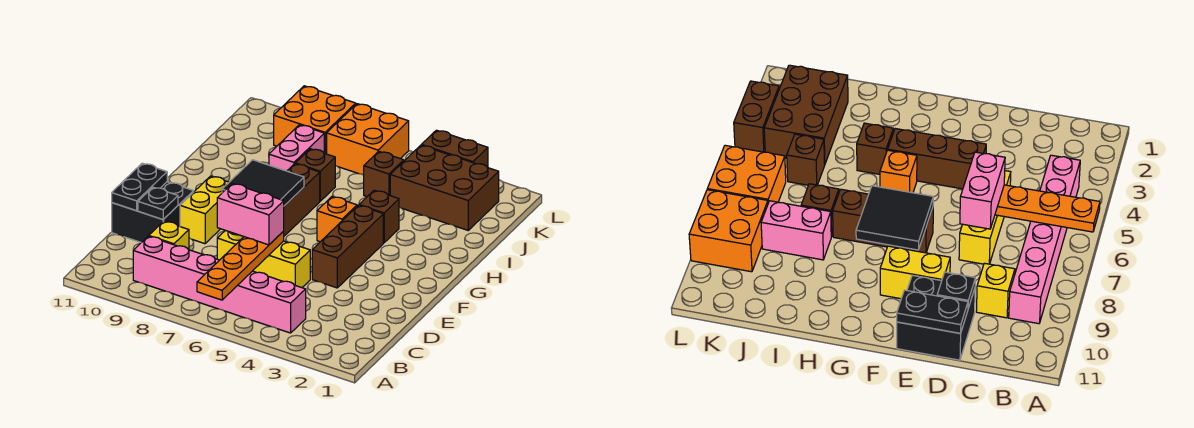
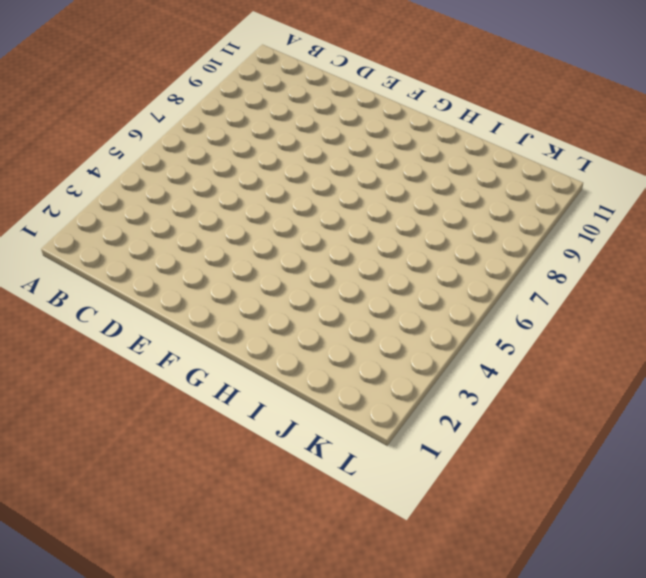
none -> pink brick B4:B9 level 1
none -> yellow brick C9 level 1
none -> yellow brick D5:D7 level 1

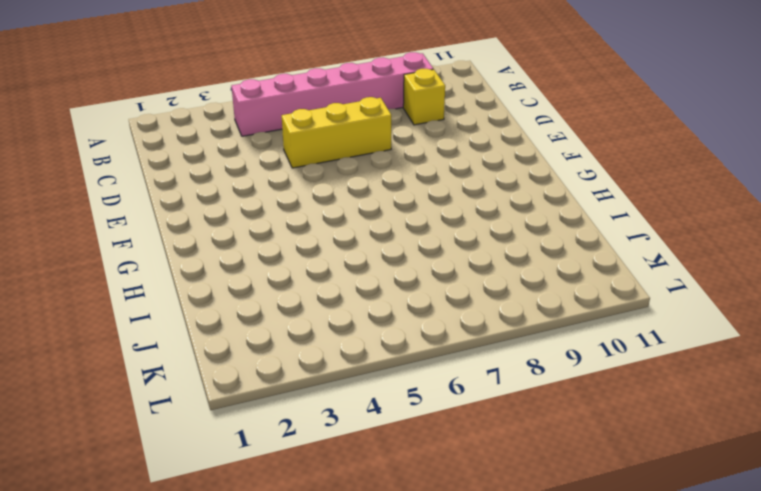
none -> black brick D10:E11 level 1
none -> brown brick E4:G4 level 1
none -> yellow brick E9:F9 level 1

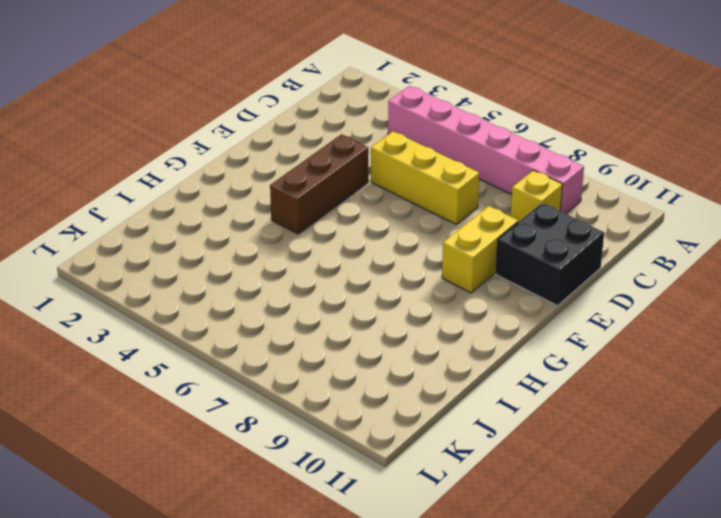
none -> brown brick F7:H7 level 1
none -> orange brick G5 level 1
none -> brown brick H4 level 1

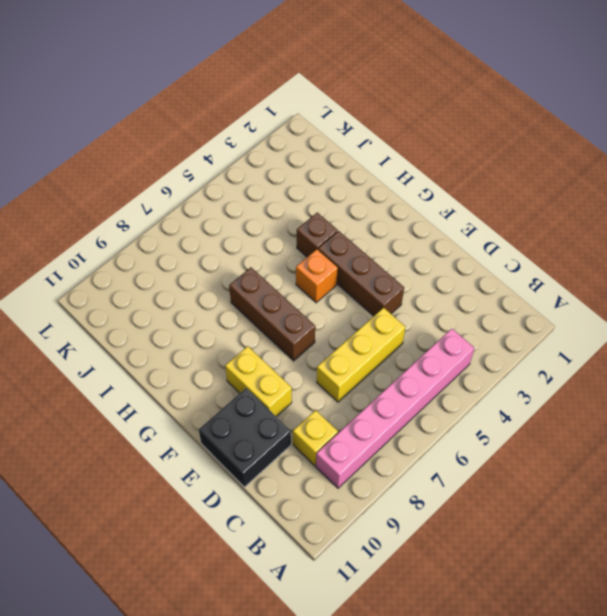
none -> brown brick I7 level 1
none -> pink brick I8:J8 level 1
none -> brown brick J2:K4 level 1

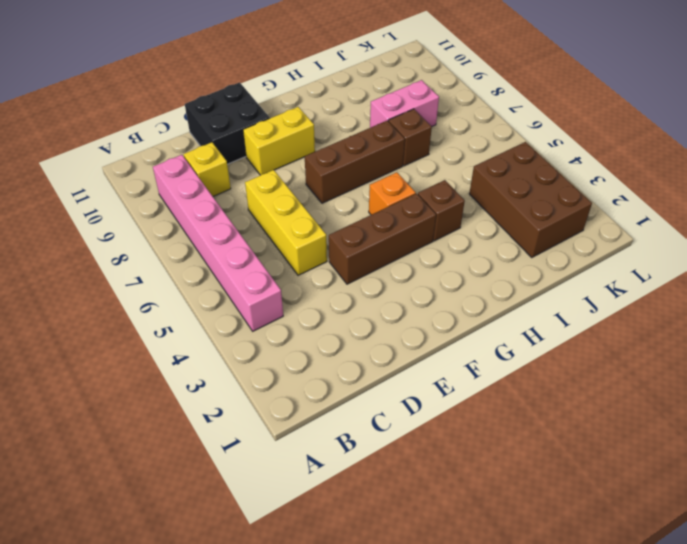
none -> brown brick J5 level 1
none -> orange brick K6:L7 level 1
none -> orange brick K8:L9 level 1

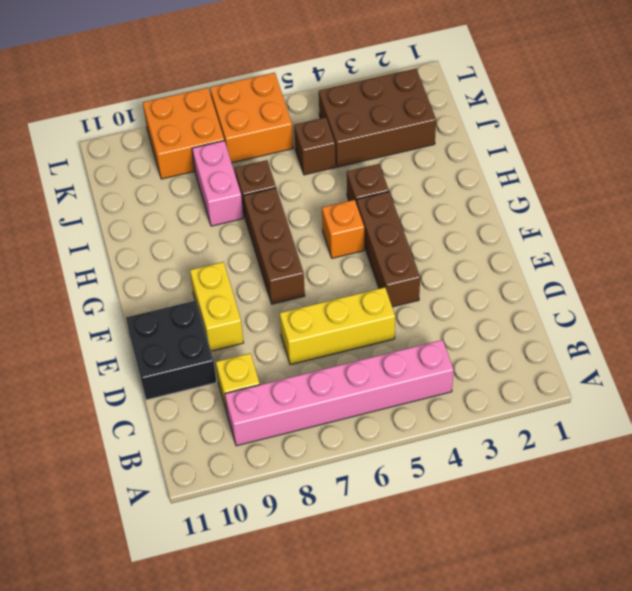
none -> brown brick L3:L4 level 1
none -> orange plate A6:D6 level 2
none -> black plate D10 level 2

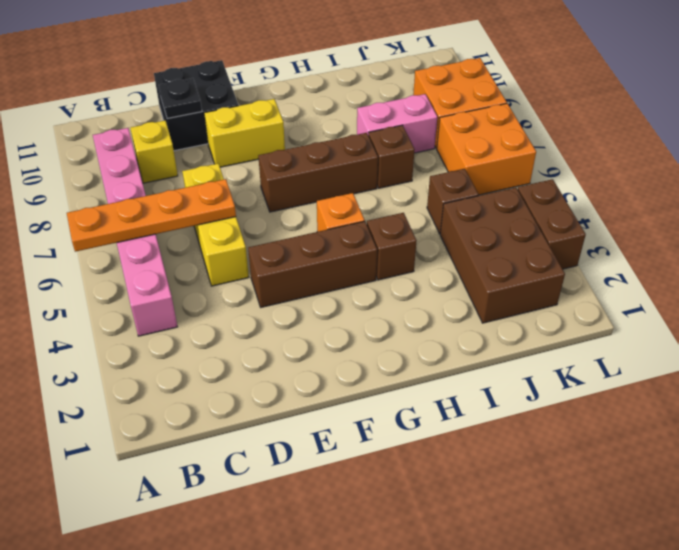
none -> black plate D11:E11 level 2
none -> black tile F7:G8 level 2
none -> pink brick D6:D7 level 3

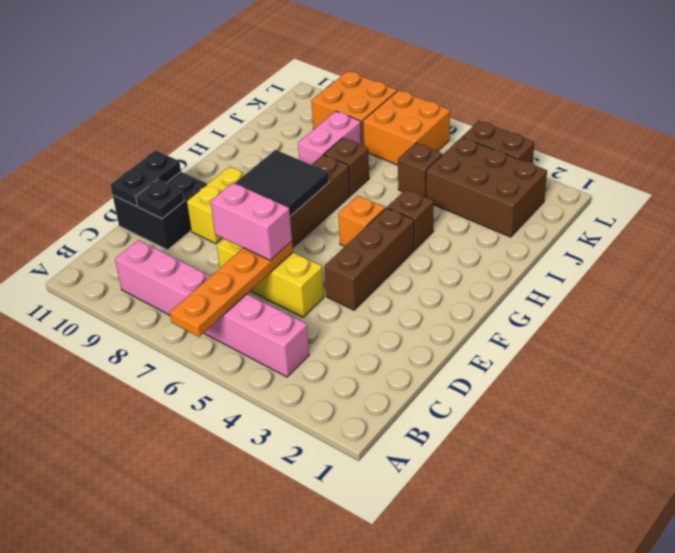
none -> yellow brick C9 level 1

